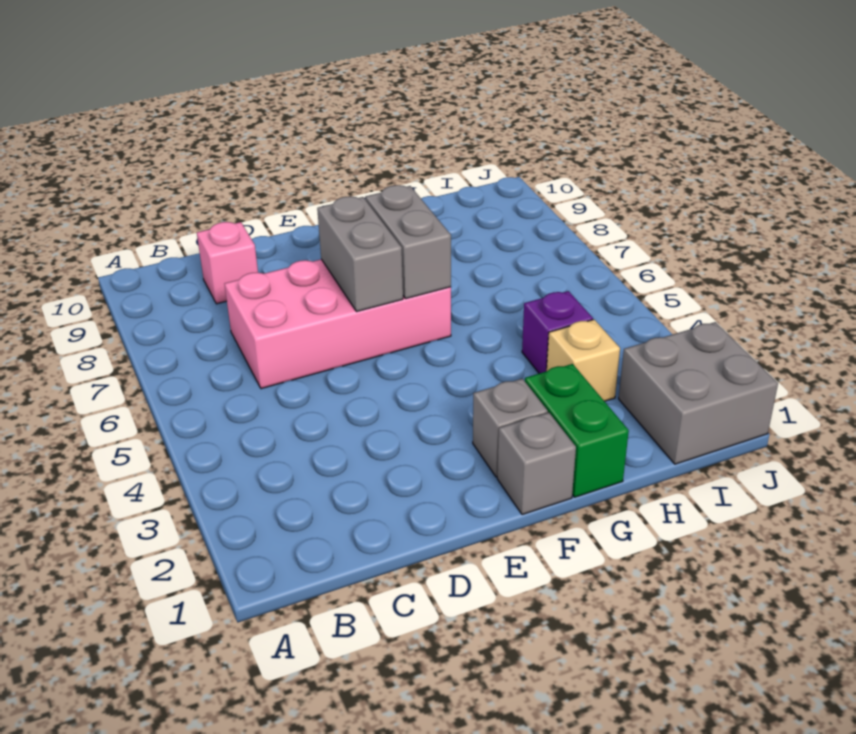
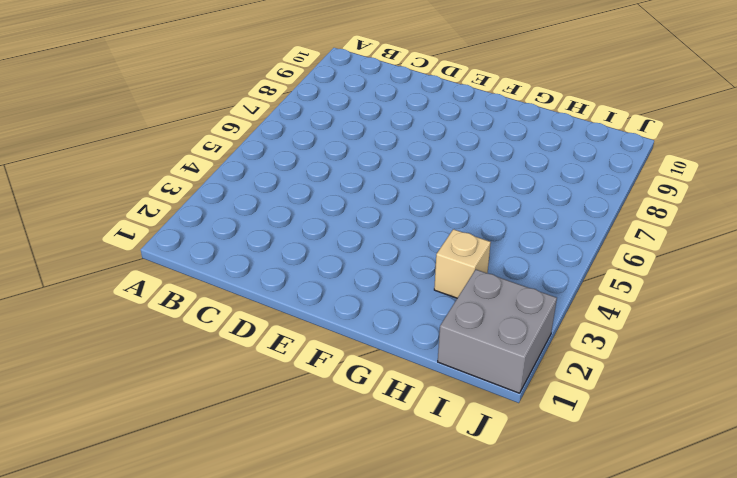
none -> pink brick C6:F7 level 1
none -> pink brick C9 level 1

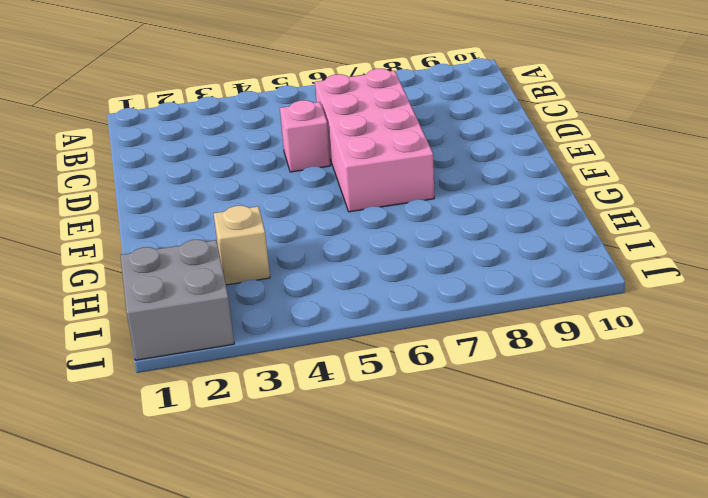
pink brick D5 level 1 -> pink brick C9 level 1
none -> grey brick F1 level 1
none -> grey brick F2 level 1

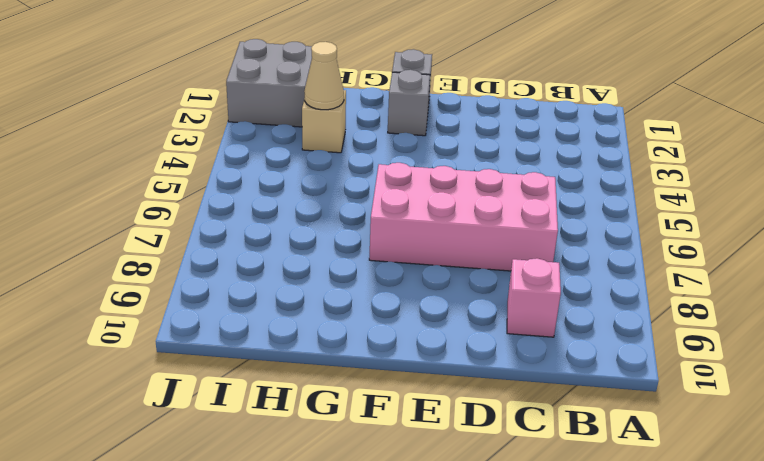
tan cone H3 level 2 -> none
none -> green brick G1:G2 level 1
none -> purple brick H4 level 1

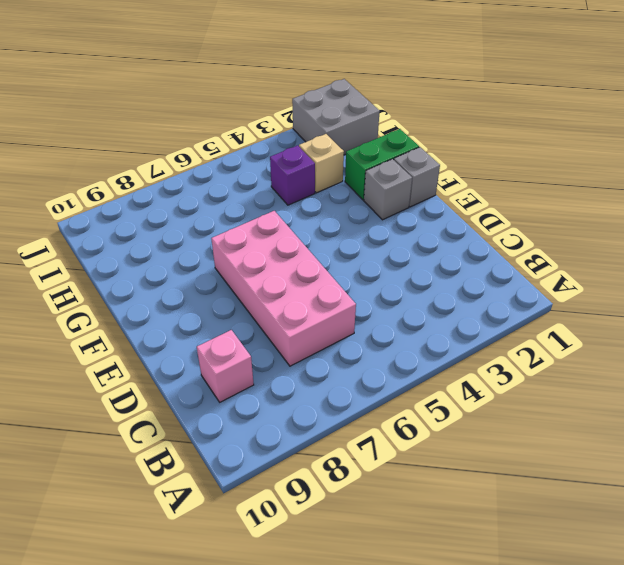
none -> grey brick E6:E7 level 2
none -> grey brick F6:F7 level 2

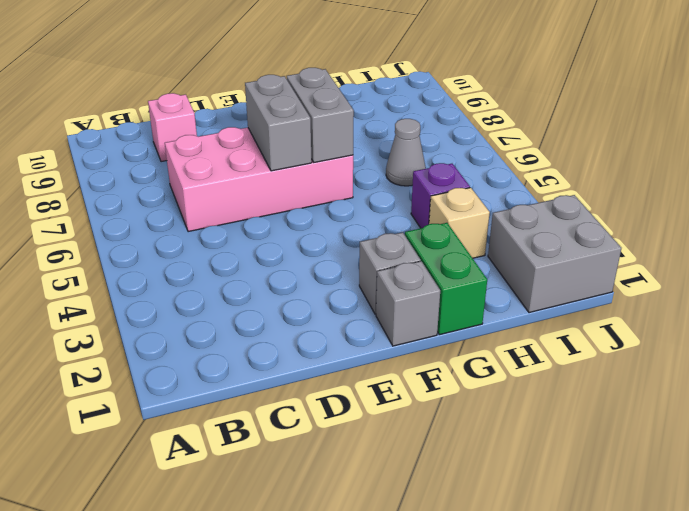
grey cone H6 level 1 -> none

